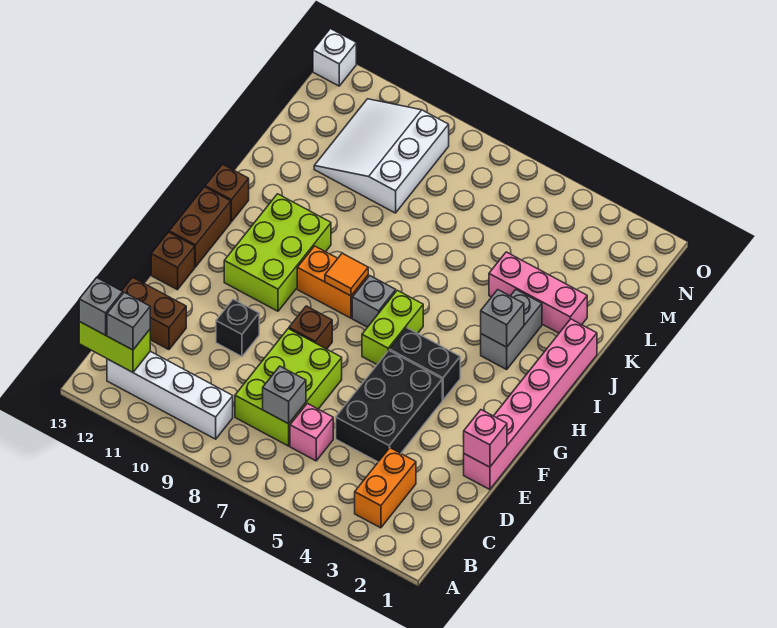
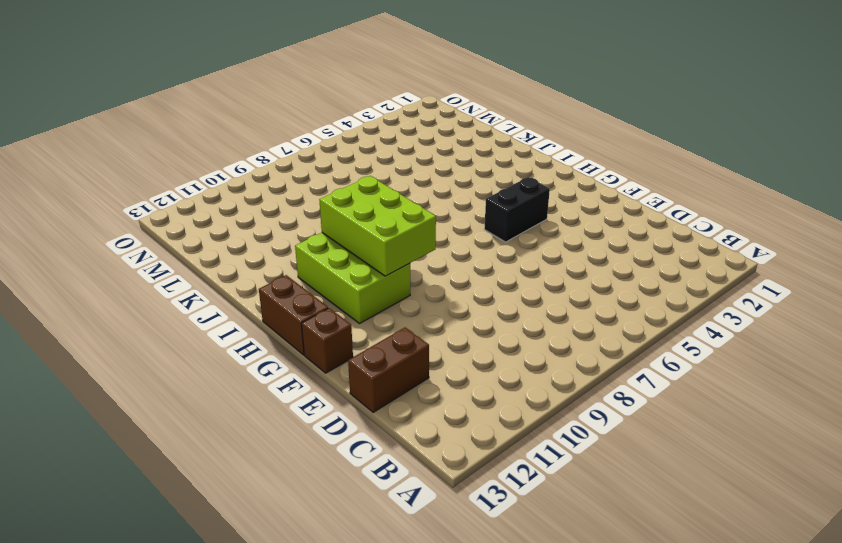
lime brick G9:I10 level 2 -> lime brick C7:E8 level 1
none -> orange brick B3:C3 level 1
none -> white brick B9:B12 level 1
none -> pink brick C6 level 1

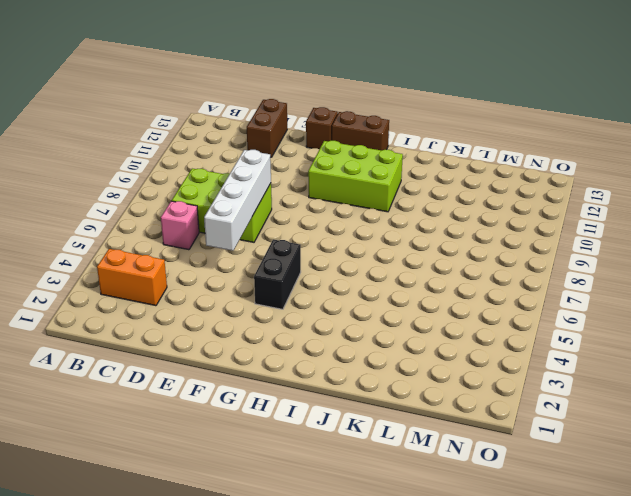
white brick E5:E8 level 2 -> white brick B9:B12 level 1
none -> black brick D4:F5 level 1
none -> pink brick E1:J1 level 1
none -> black brick E10 level 1

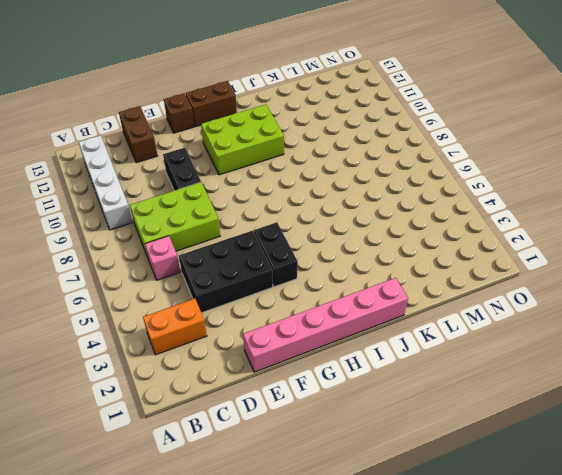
black brick E9:E10 level 1 -> black brick E10 level 1
none -> brown brick F8 level 1
none -> lime brick G6:H6 level 1
none -> grey brick H7 level 1

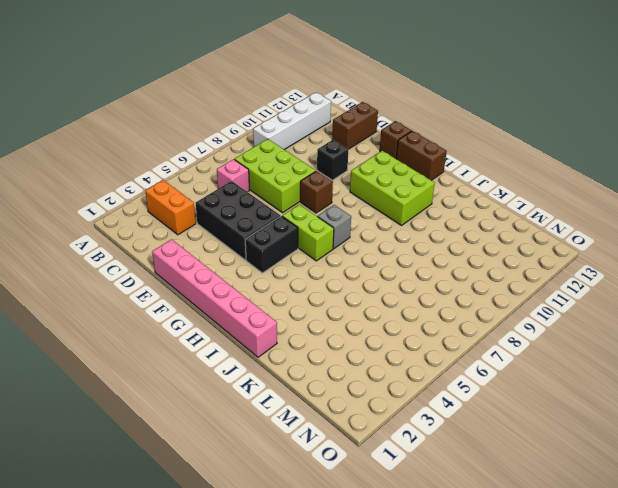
none -> orange brick H8:H9 level 1
none -> grey brick I3:J3 level 1
none -> brown brick I13 level 1

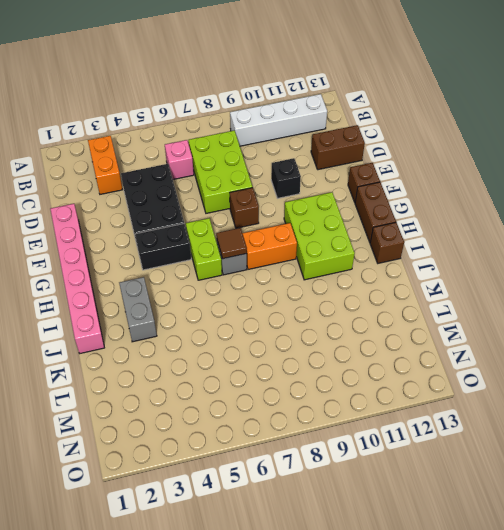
brown tile H7 level 2 -> none
none -> pink brick K2:K4 level 1
none -> white slope L9:N11 level 1 top 9
none -> white brick O13 level 1

